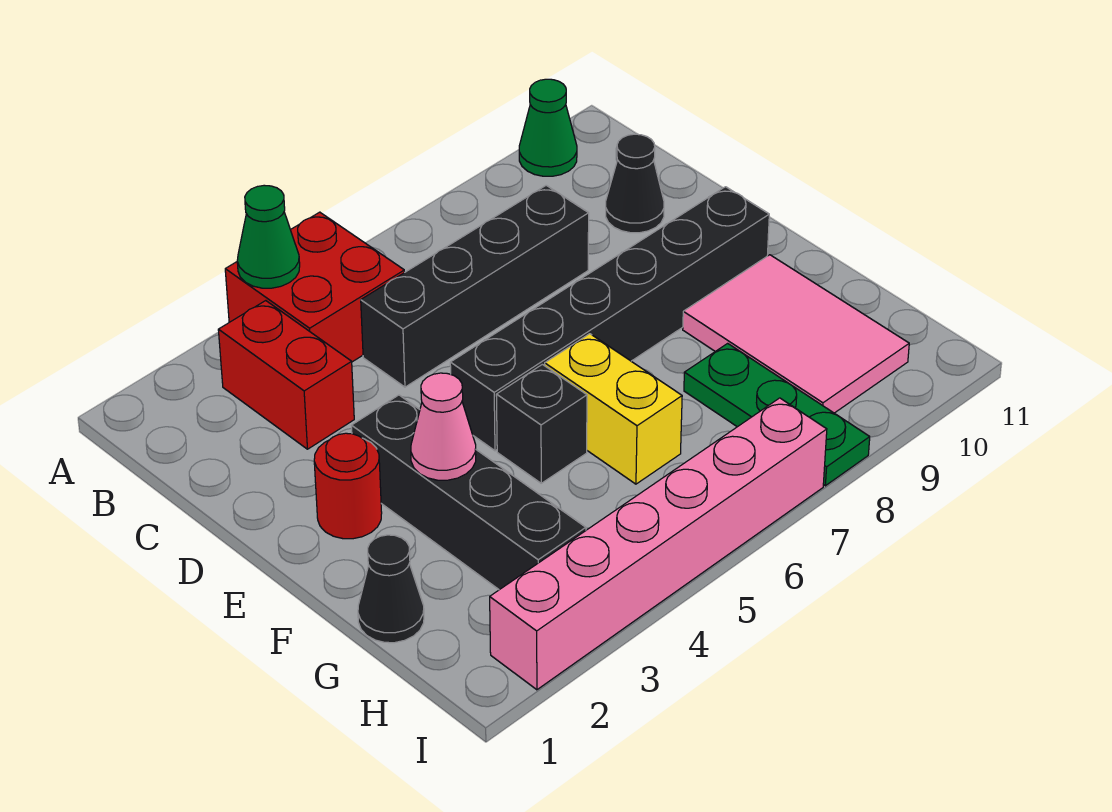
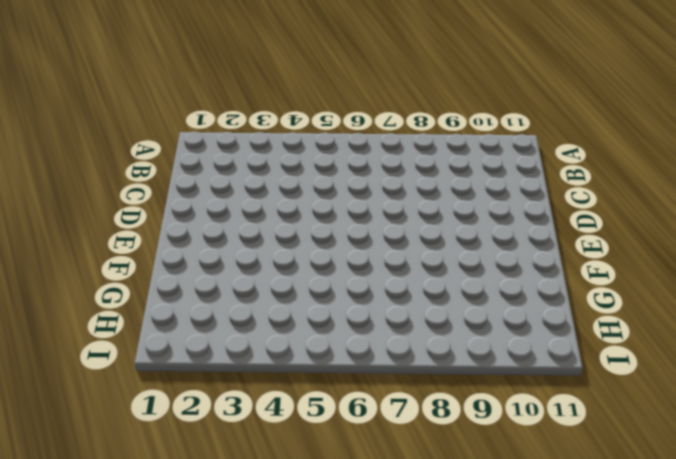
none -> red brick A4:B5 level 1
none -> green cone A10 level 1
none -> red brick B3:C3 level 1

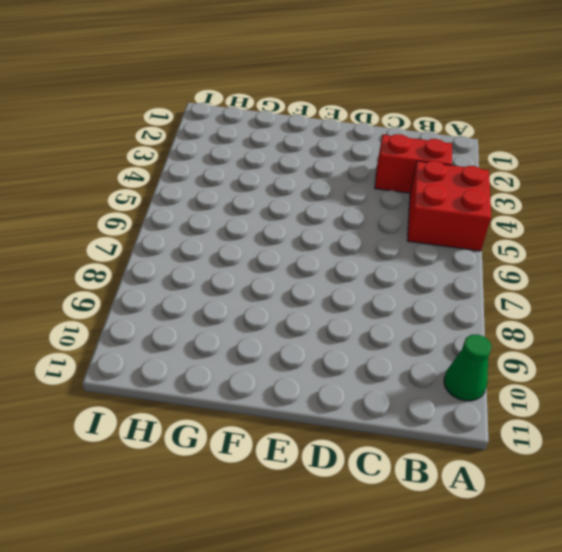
none -> black brick C5:C8 level 1
none -> black cone C10 level 1
none -> red round brick E2 level 1

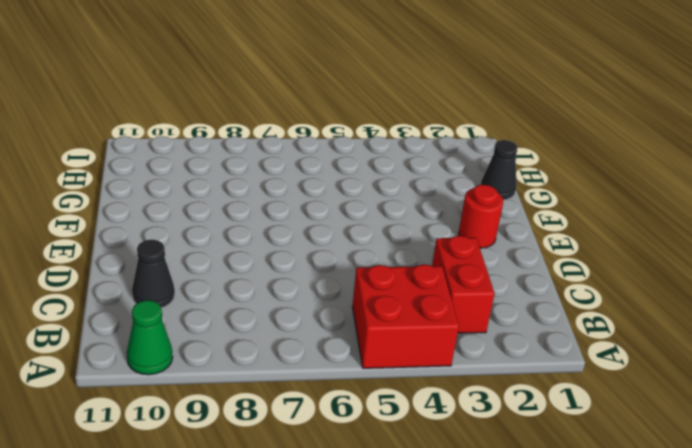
none -> black brick C5:C8 level 1
none -> black brick E3:H3 level 1
none -> black brick E5:E10 level 1

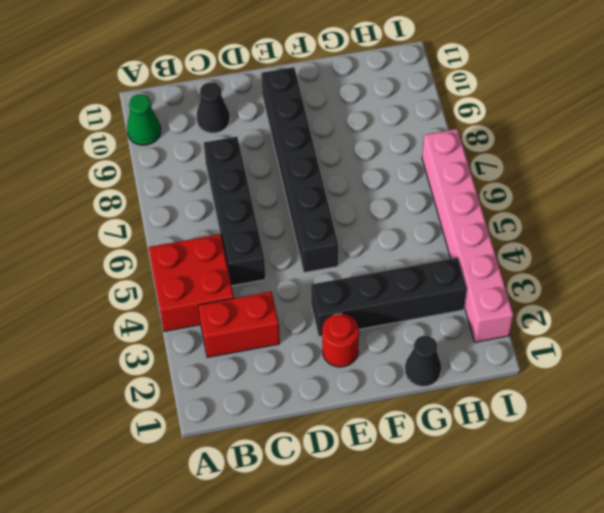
none -> black brick F5 level 1
none -> yellow brick F6:G6 level 1
none -> pink tile F9:H10 level 1

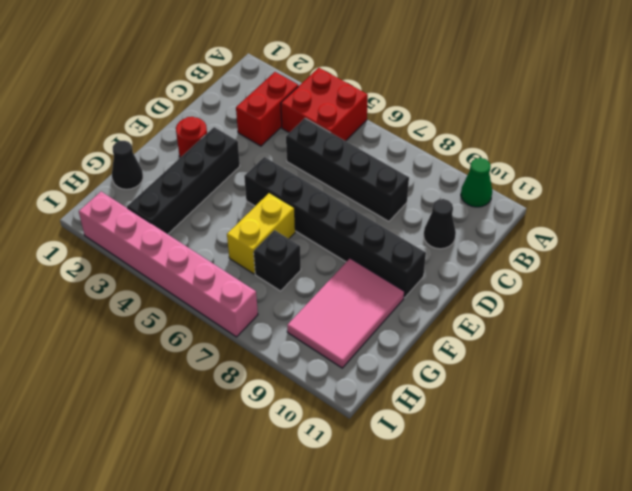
black brick G7 level 1 -> black brick F5 level 1
none -> green plate G8:I8 level 1
none -> green cone A4 level 2
none -> pink cone F3 level 2

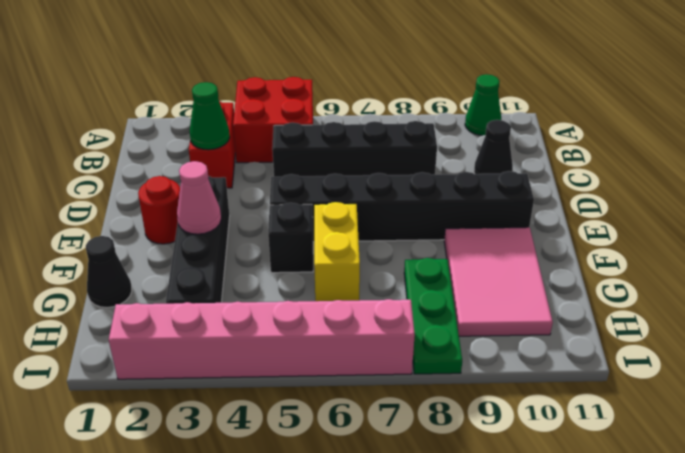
green cone C3 level 2 -> green cone A4 level 2

